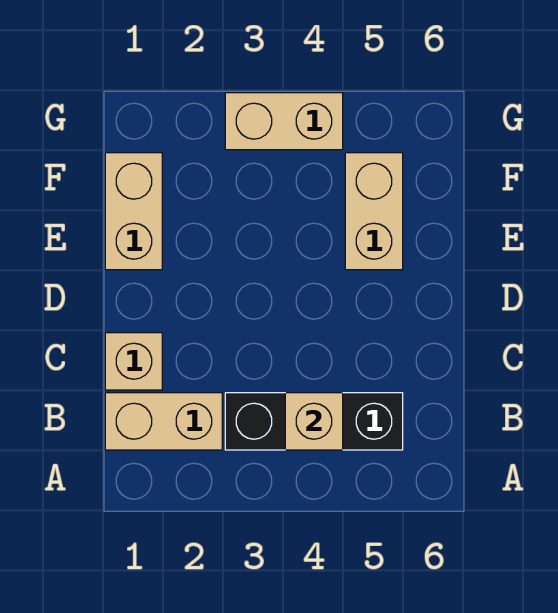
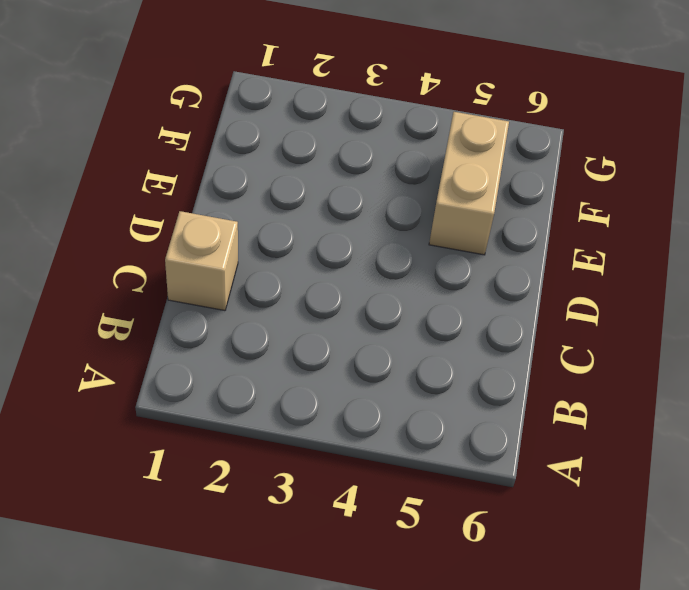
none -> tan brick B1:B2 level 1
none -> black brick B3:B5 level 1

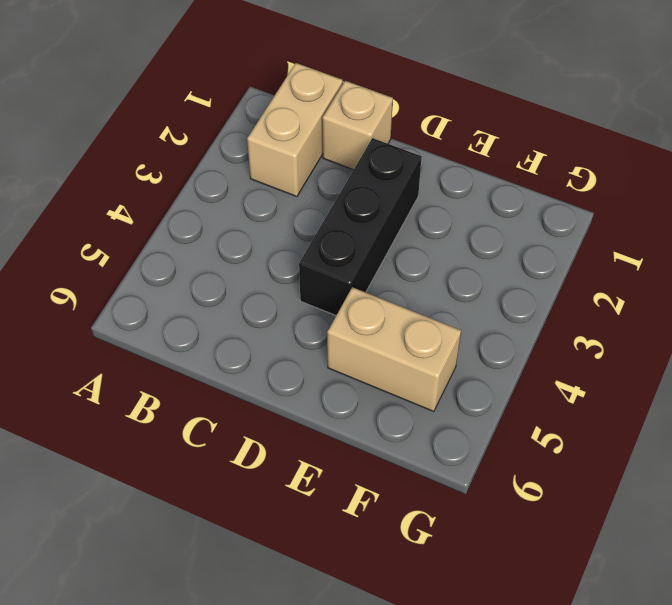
black brick D2:D4 level 1 -> black brick B3:B5 level 1
none -> tan brick E1:F1 level 1
none -> tan brick G3:G4 level 1

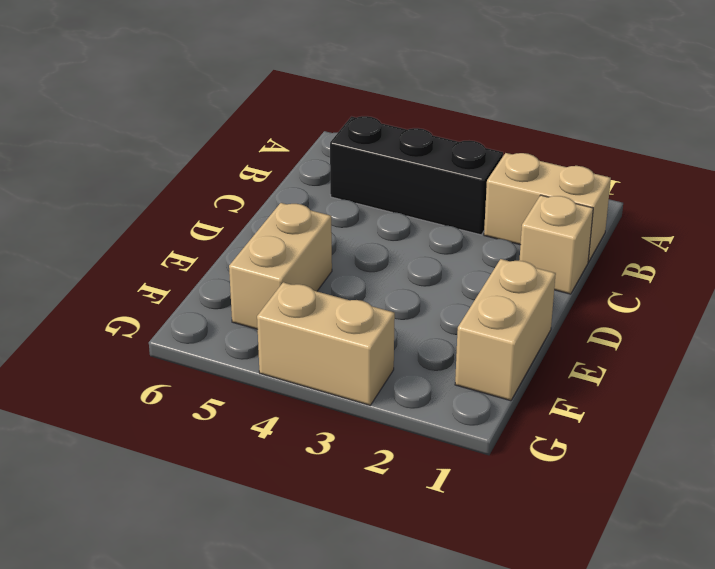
none -> tan brick B4 level 2

